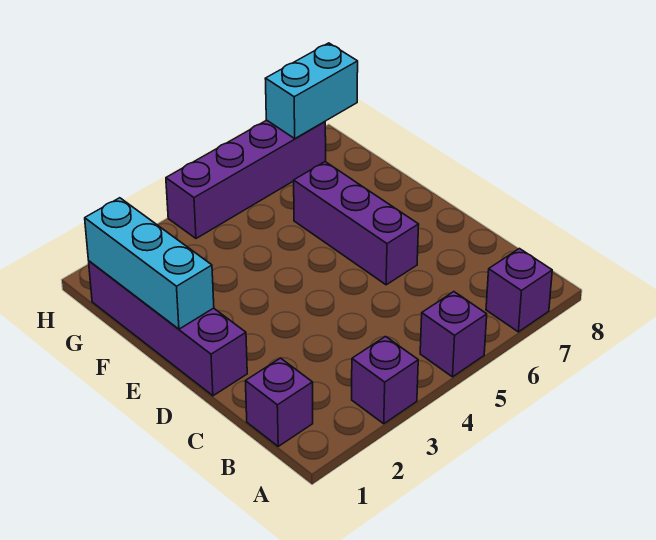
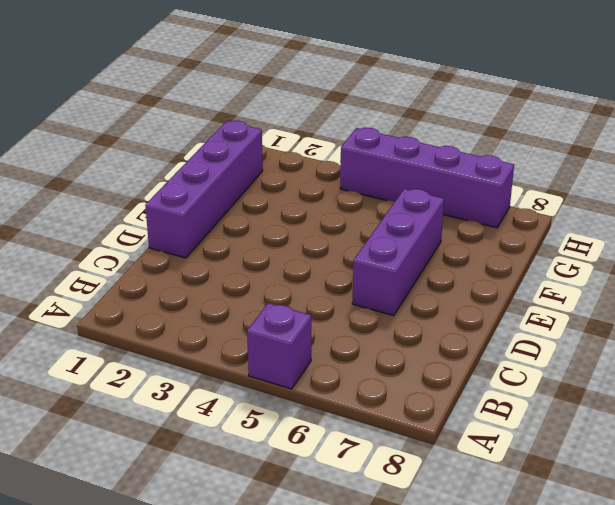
none -> purple brick A3 level 1
none -> purple brick A7 level 1

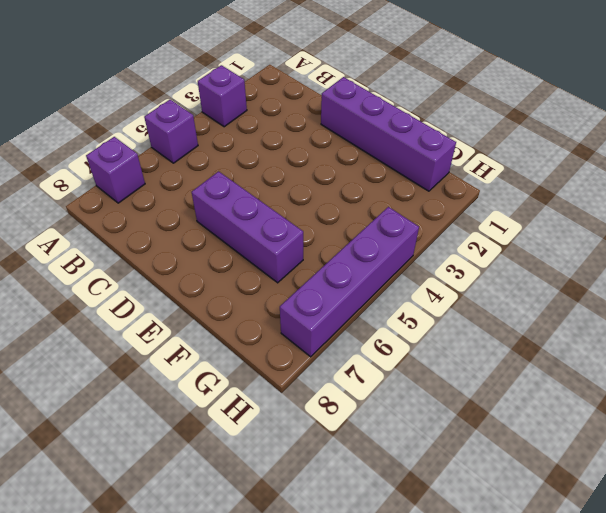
none -> purple brick B1 level 1
none -> cyan brick E1:G1 level 2

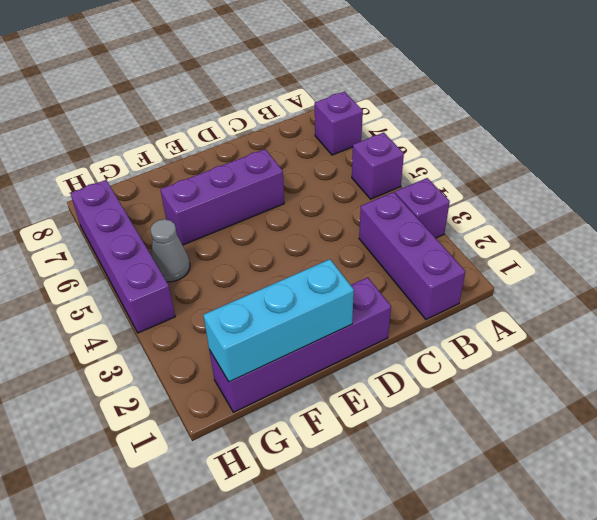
purple brick B1:B3 level 1 -> purple brick B1 level 1
grey cone G5 level 1 -> none
none -> cyan brick H7:H8 level 2

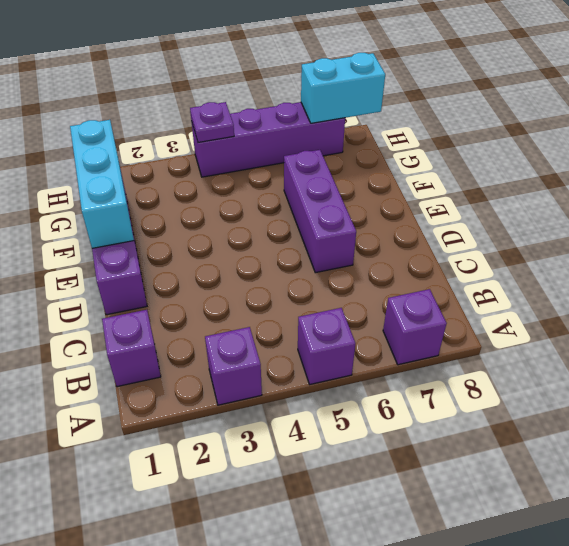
purple plate H4 level 2 -> none

